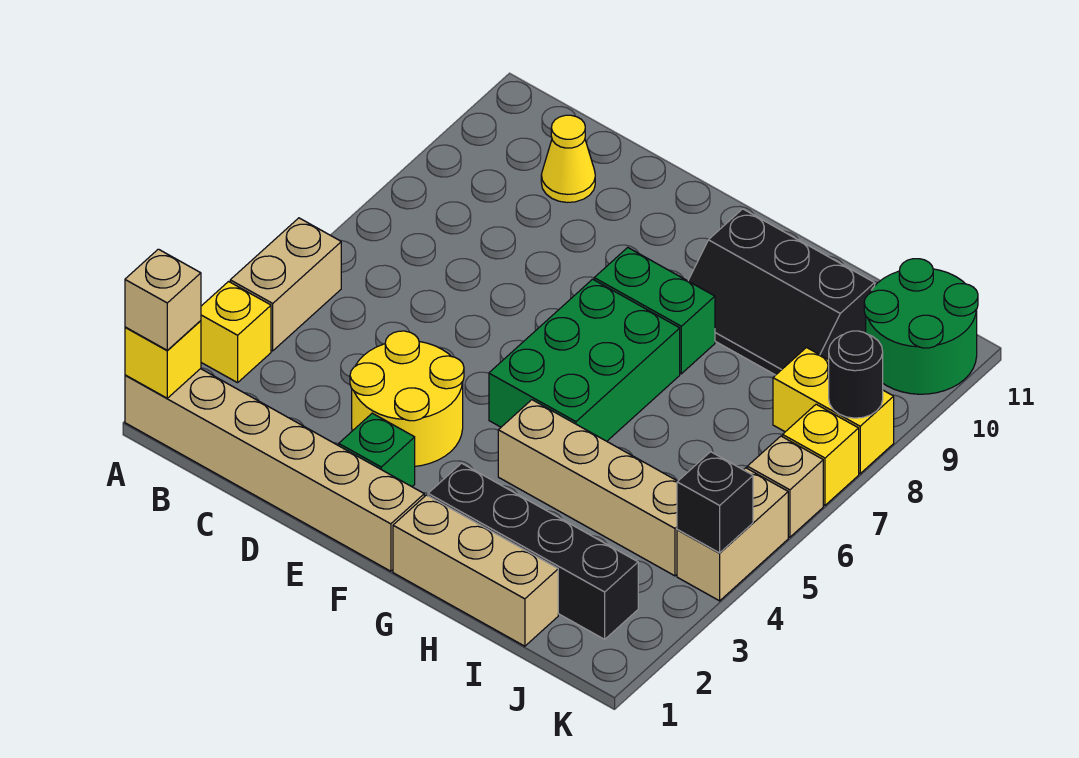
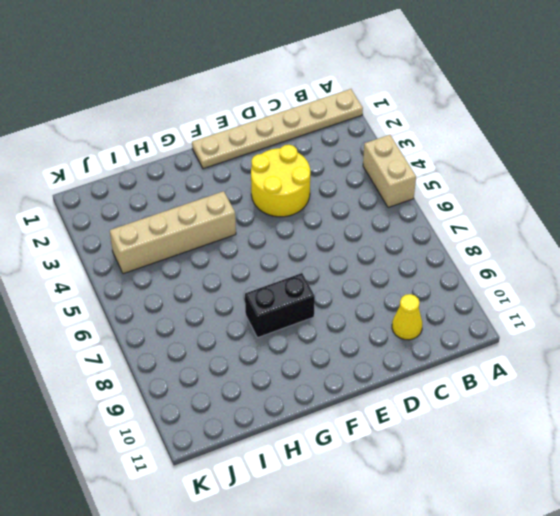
tan plate A1:F1 level 1 -> tan brick A1:F1 level 1
black brick F8:G8 level 1 -> green brick F8:G8 level 1
none -> yellow brick A3 level 1
none -> green brick E2 level 1
none -> green brick F5:G7 level 1

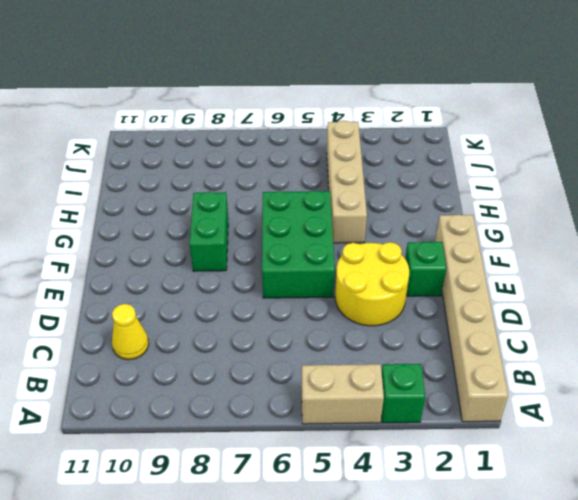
green brick A3 level 1 -> yellow brick A3 level 1
green brick E5:G6 level 1 -> green brick F5:G7 level 1
none -> tan brick G1:I1 level 1
none -> black brick G2:J2 level 1
none -> black slope G9:I10 level 1 top 10

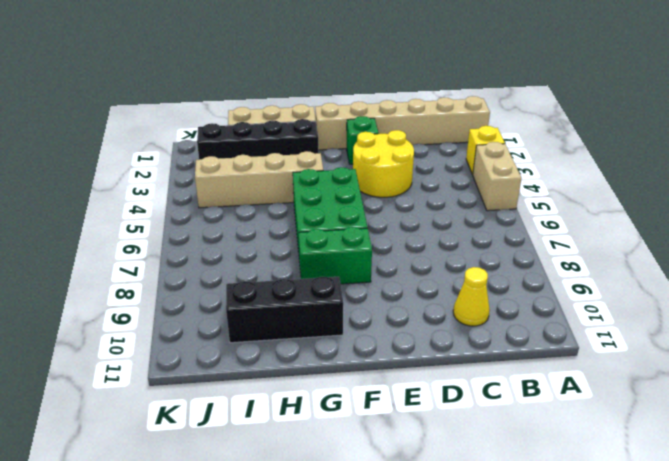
none -> yellow brick J8:K8 level 1
none -> green round brick J10:K11 level 1
none -> tan brick K4:K5 level 1

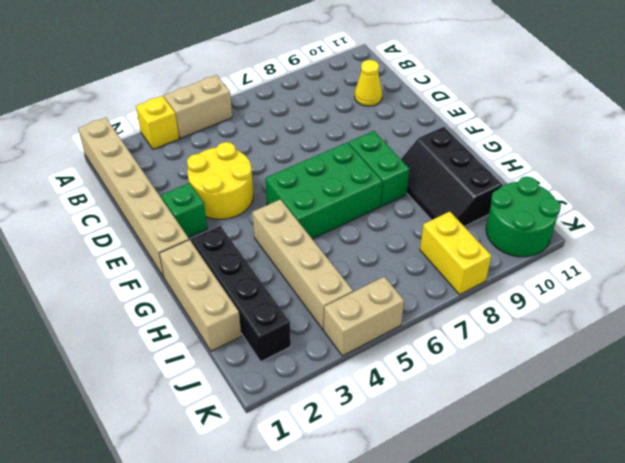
none -> tan brick K6 level 1
none -> yellow brick K7 level 1
none -> yellow brick A1 level 2

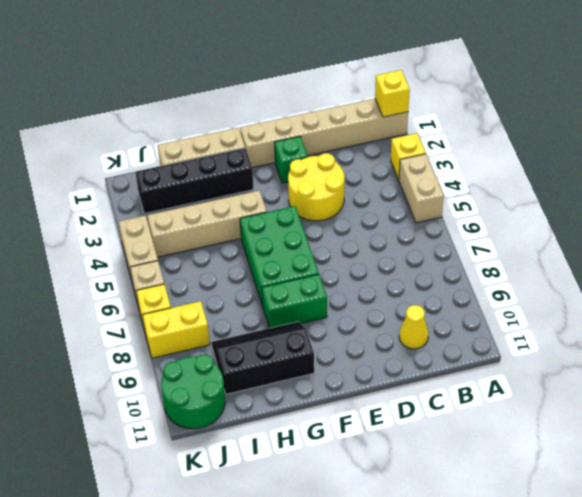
none -> black brick K4 level 2
none -> black round brick K8 level 2
none -> tan brick A1 level 3

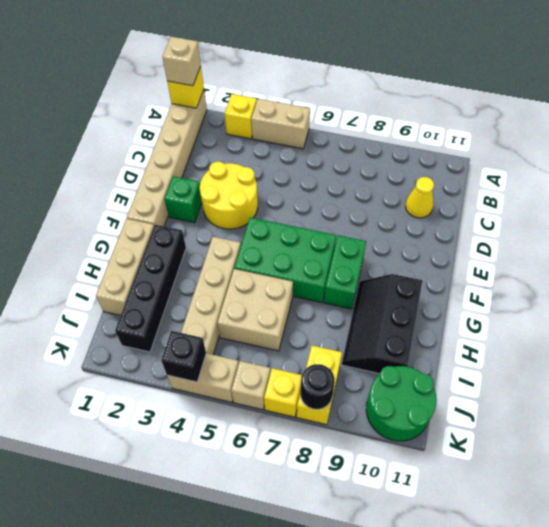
tan brick H5:I6 level 1 -> none

